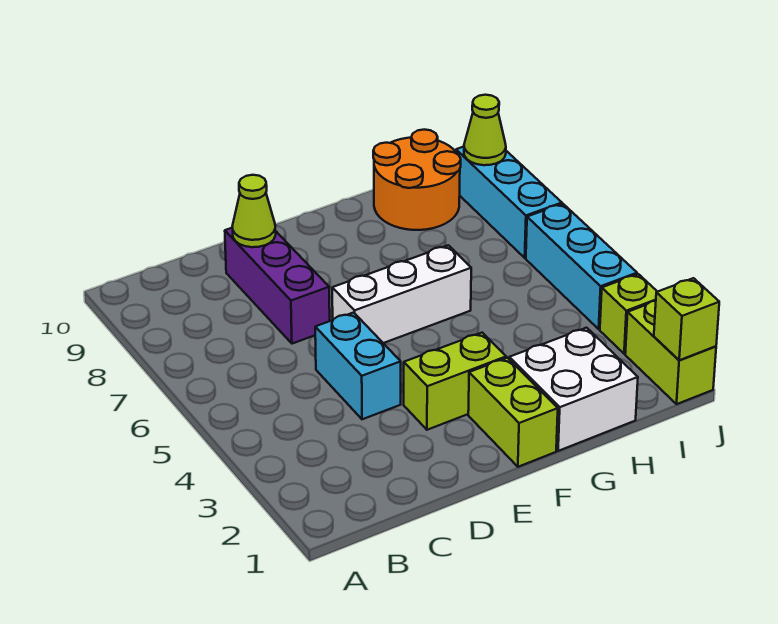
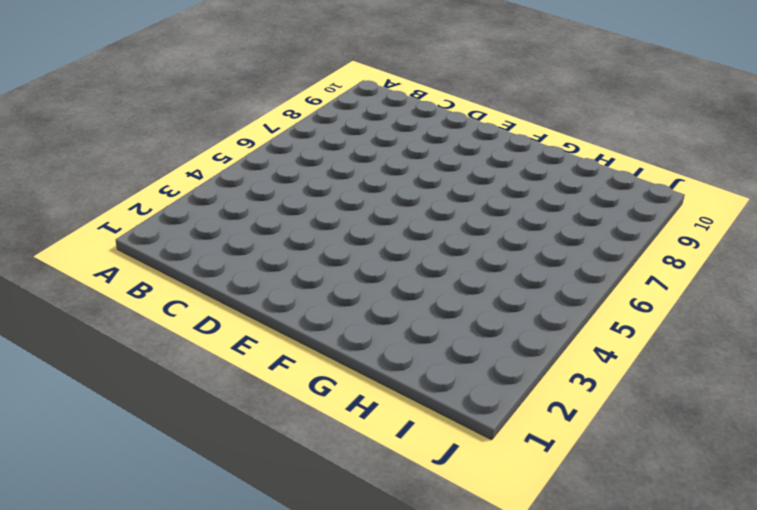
none -> cyan brick D4:D5 level 1
none -> purple brick D7:D9 level 1
none -> lime brick E3:F3 level 1

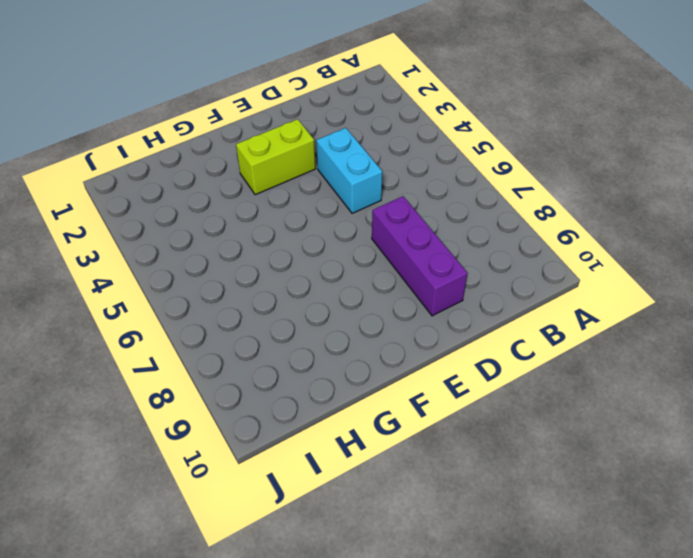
none -> white brick E6:G6 level 1
none -> lime brick F1:F2 level 1
none -> white brick G1:H2 level 1

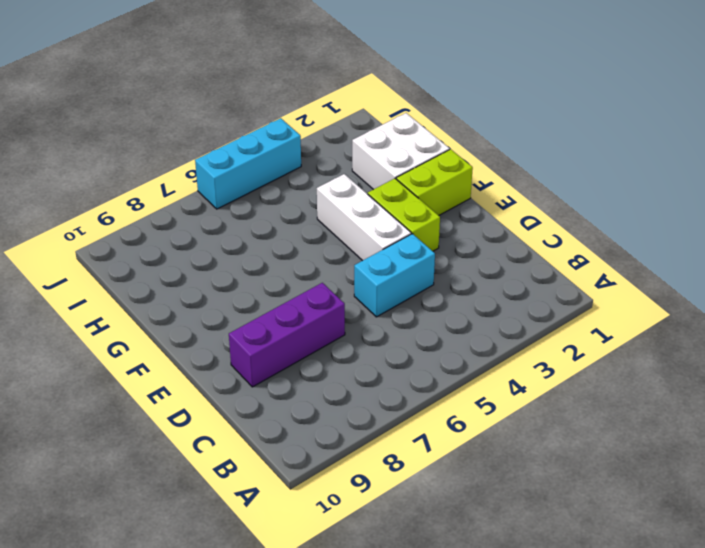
white brick E4:G4 level 1 -> white brick E6:G6 level 1
none -> orange round brick H9:I10 level 1
none -> lime brick J1:J2 level 1
none -> lime brick J3 level 1

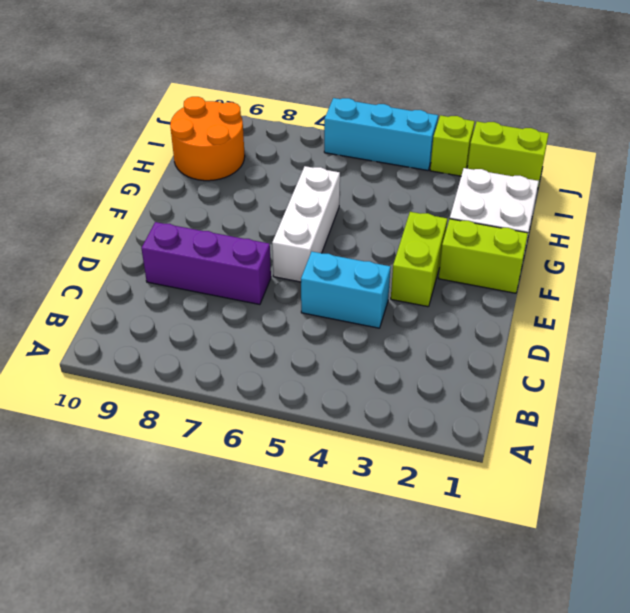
none -> cyan brick J7:J9 level 1
none -> lime cone D9 level 2
none -> lime brick J1 level 2

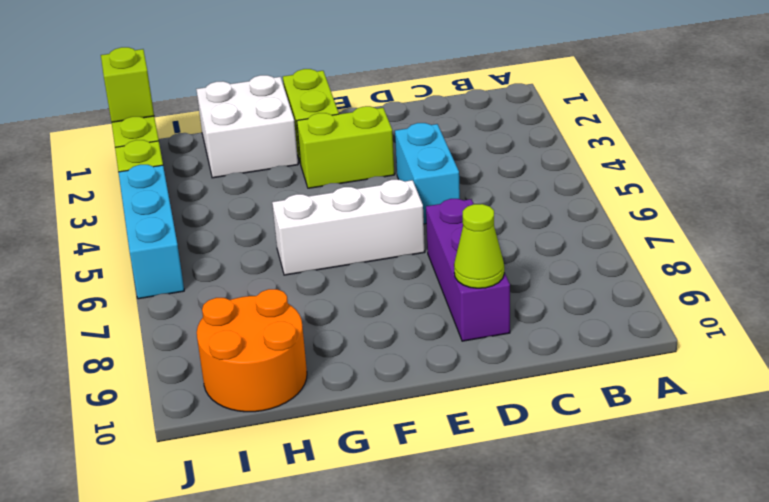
none -> cyan brick J7:J9 level 1
none -> lime cone J9 level 2

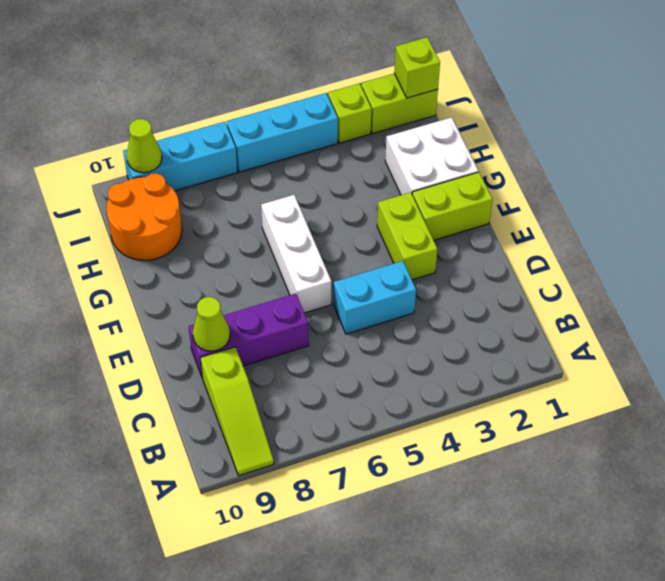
lime slope A9:C9 level 1 top C -> none

